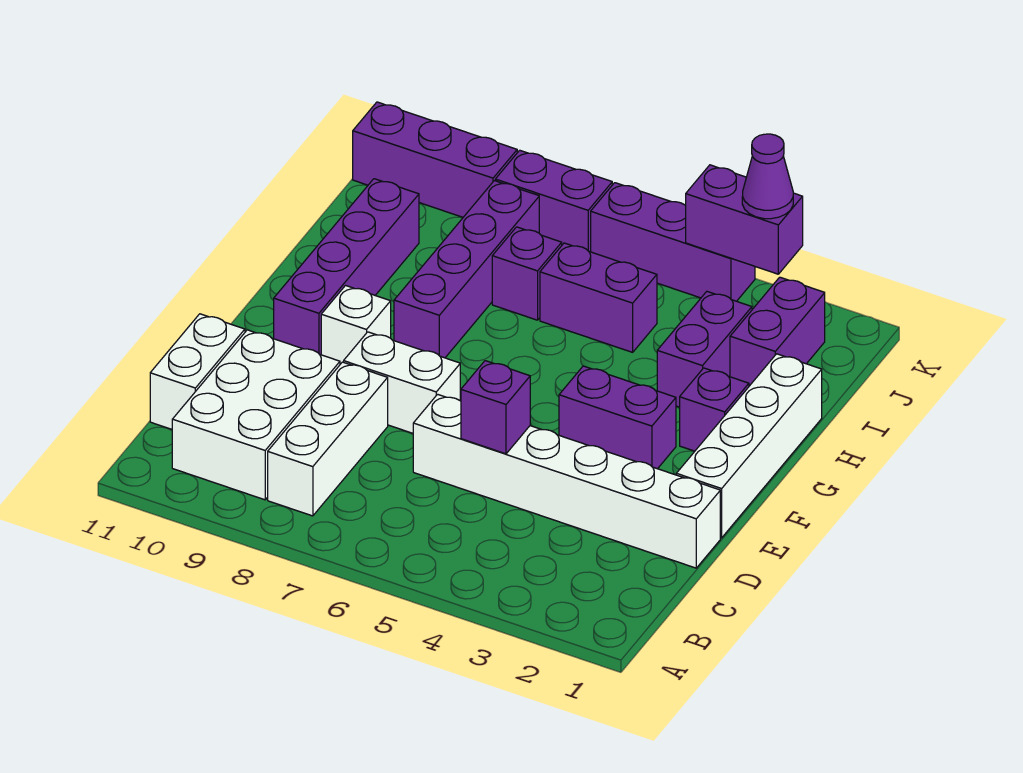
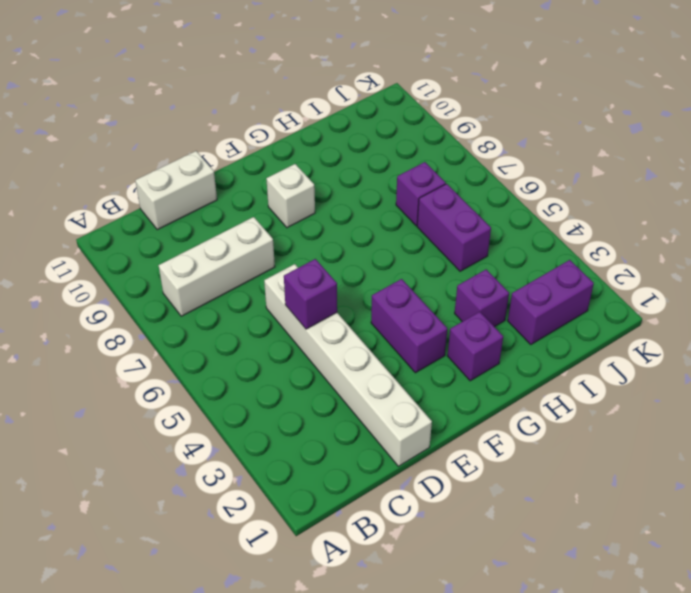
purple brick H3 level 1 -> purple brick H3:I3 level 1
none -> white brick B9:D10 level 1
none -> white brick E1:H1 level 1
none -> white brick E7:E8 level 1

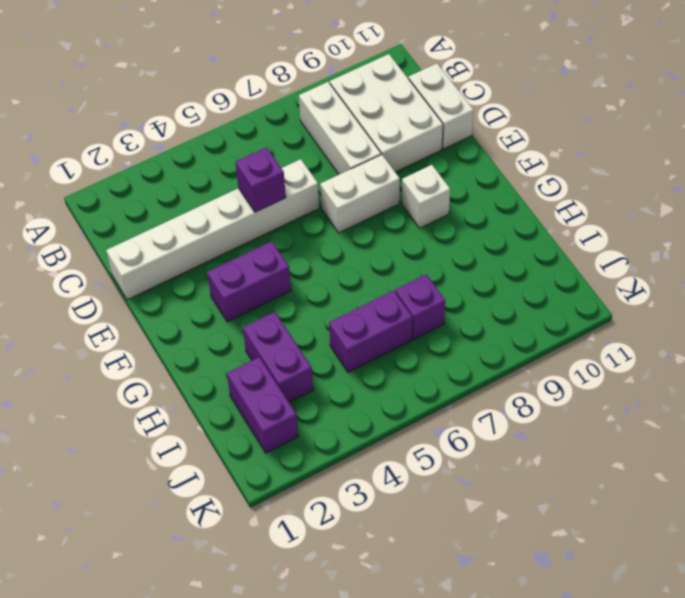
none -> white brick E1:H1 level 1
none -> purple brick F10:I10 level 1
none -> purple brick G2 level 1

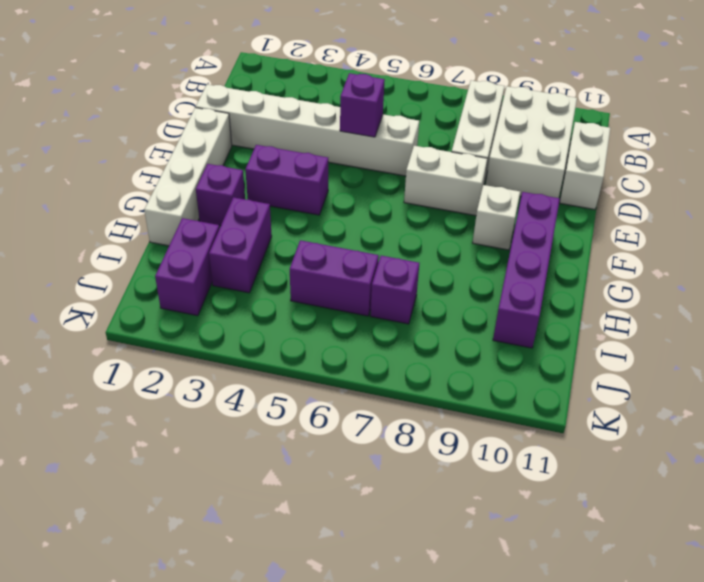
none -> purple brick G8:J8 level 1
none -> purple brick K4:K6 level 1
none -> purple brick K7:K8 level 1

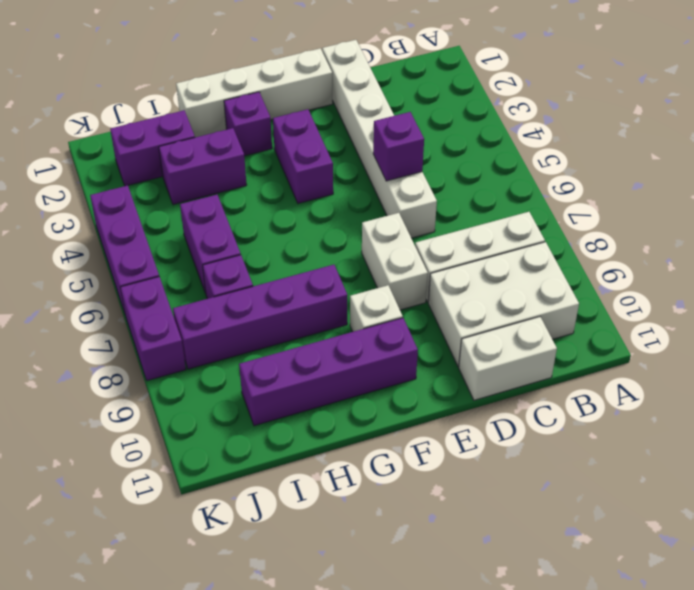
none -> purple brick K9:K11 level 1
none -> purple brick K3:K4 level 2
none -> purple cone K3 level 3

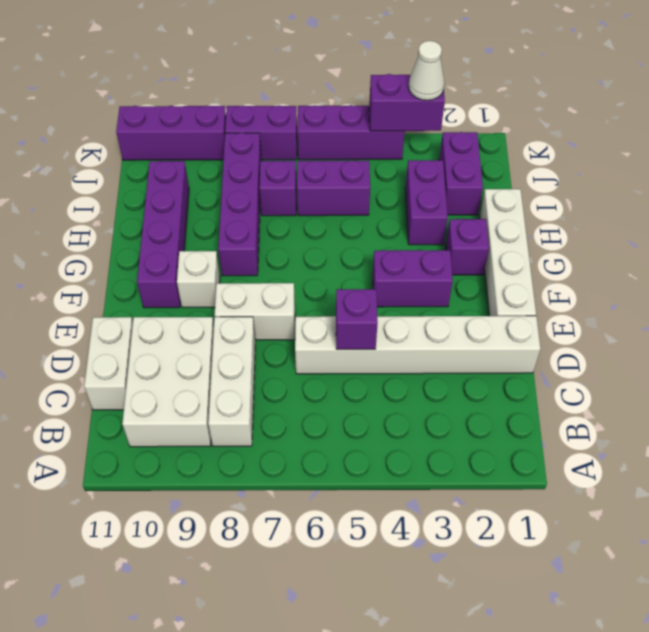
white cone K3 level 3 -> purple cone K3 level 3

